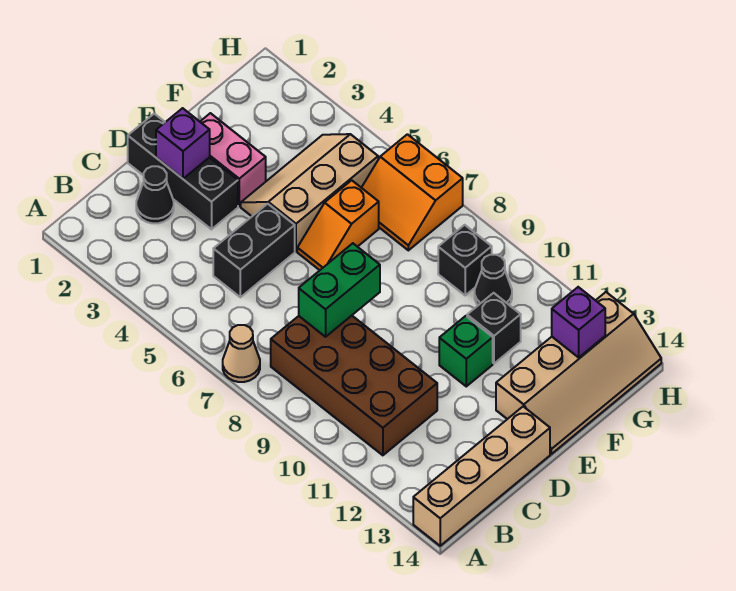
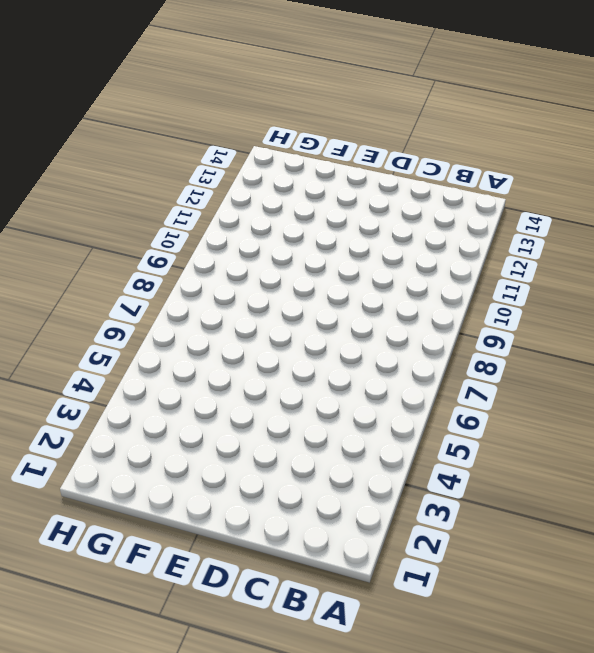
none -> tan cone A7 level 1
none -> tan brick A14:D14 level 1
none -> brown brick B8:C11 level 1

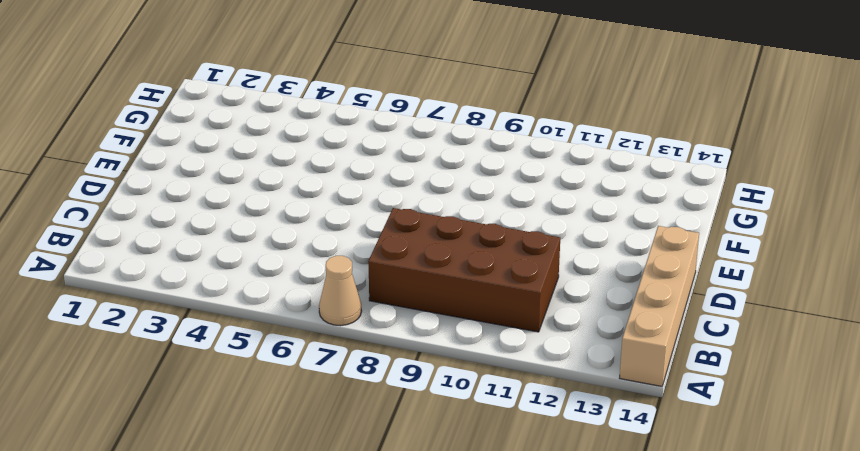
none -> black cone C2 level 1
none -> black brick C5:D5 level 1
none -> black brick D1:D3 level 1

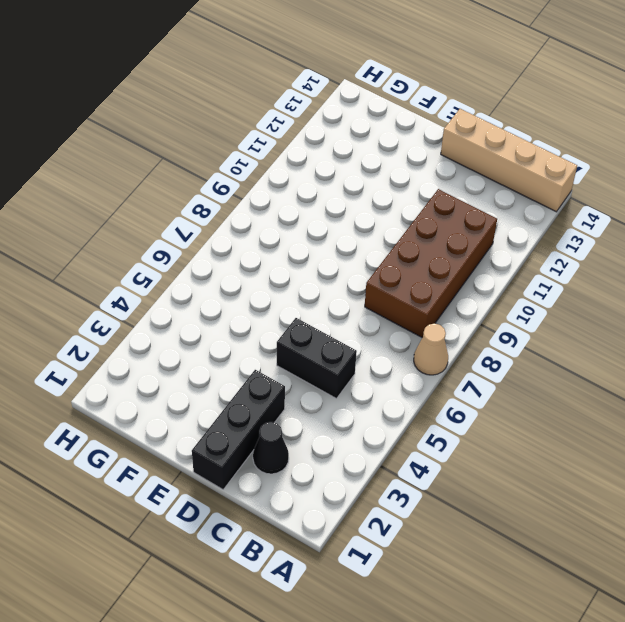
none -> pink brick E2:E3 level 1
none -> tan slope E4:G5 level 1 top 5
none -> orange slope E6:F6 level 1 top F

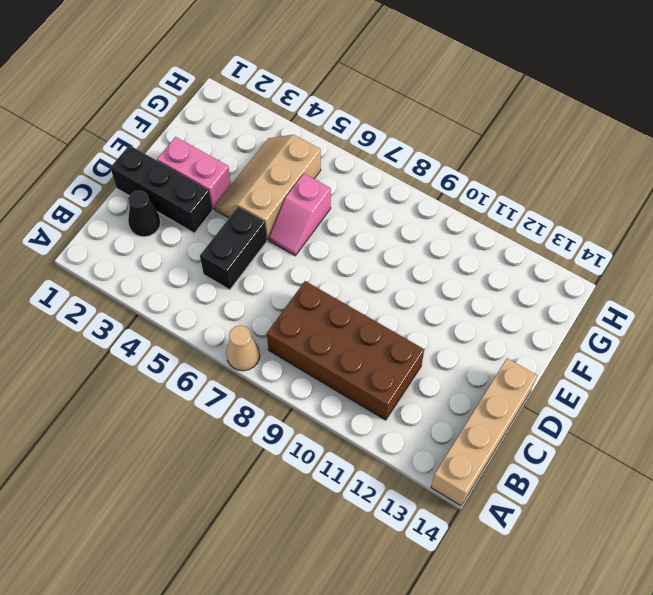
pink slope E6:F6 level 1 top F -> orange slope E6:F6 level 1 top F
none -> green brick E11 level 1
none -> tan slope E13:H14 level 1 top 13
none -> black brick F11 level 1

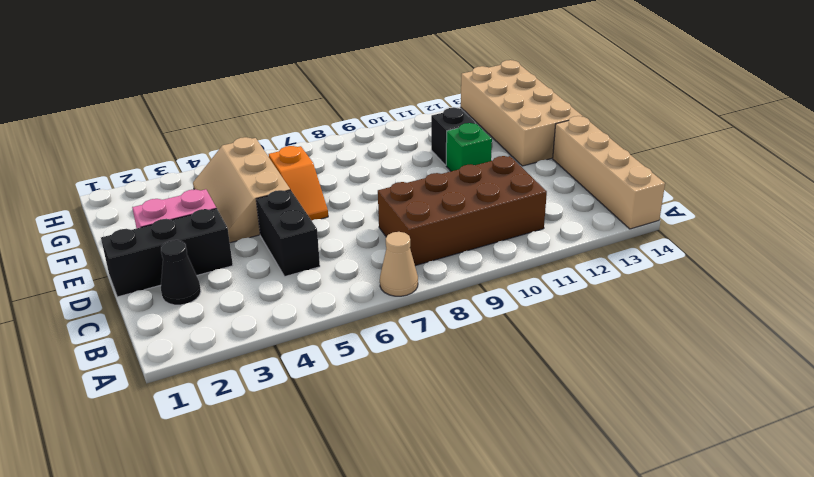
tan brick E13:H14 level 1 -> tan slope E13:H14 level 1 top 13
none -> orange slope G6:H7 level 1 top H
none -> black brick G9 level 1
none -> black cone G10 level 1

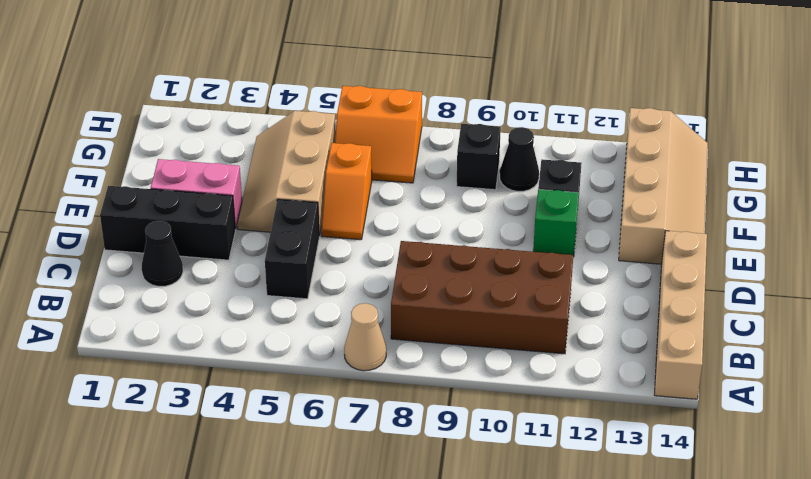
none -> green brick C8:D8 level 2
none -> purple brick D2 level 2
none -> purple brick G13 level 2

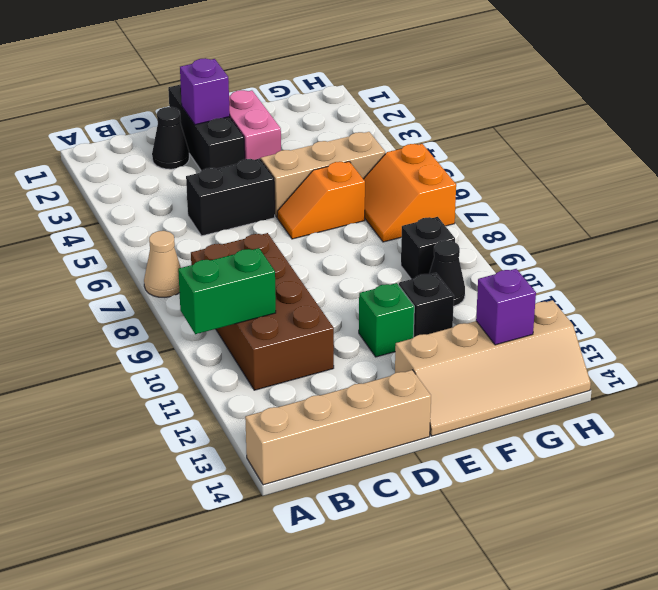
green brick A10:B10 level 2 -> green brick C8:D8 level 2

